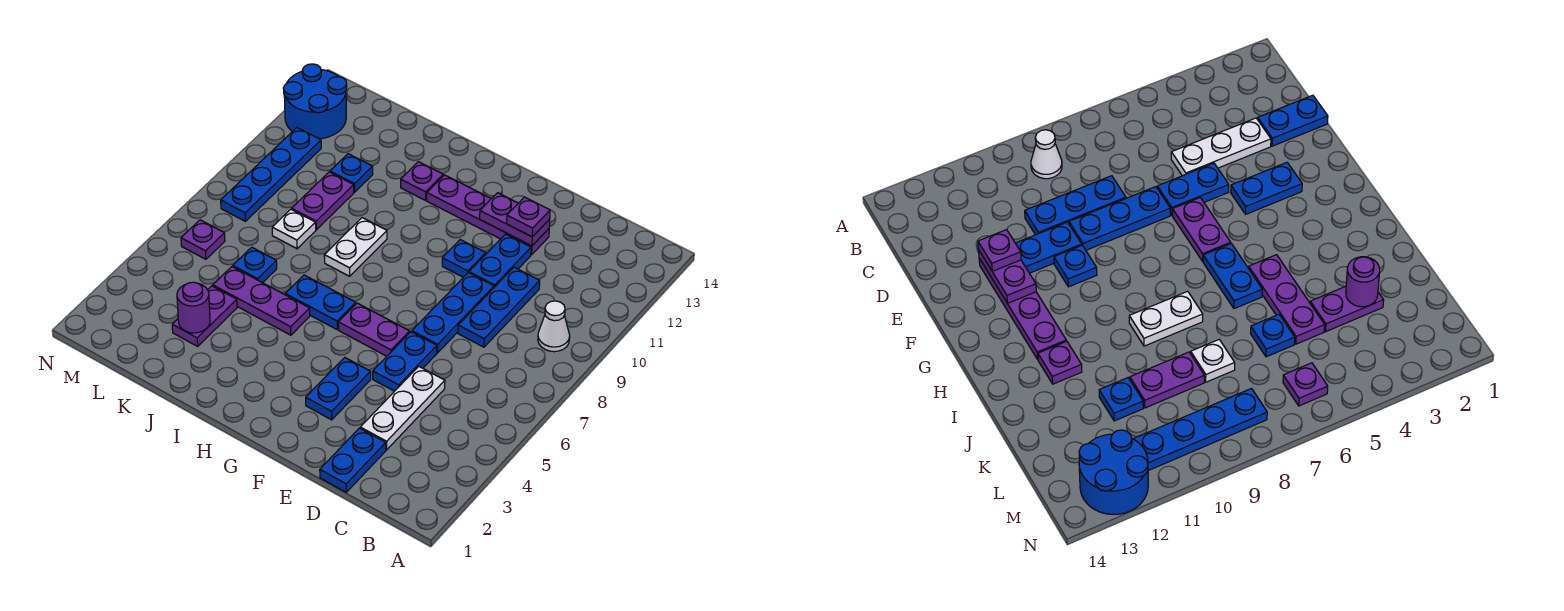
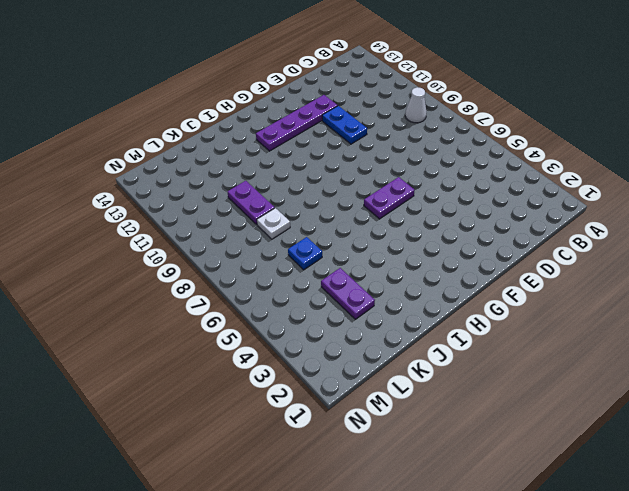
none -> blue plate D1:D2 level 1
none -> white plate D3:D5 level 1
none -> blue plate D8:D10 level 1

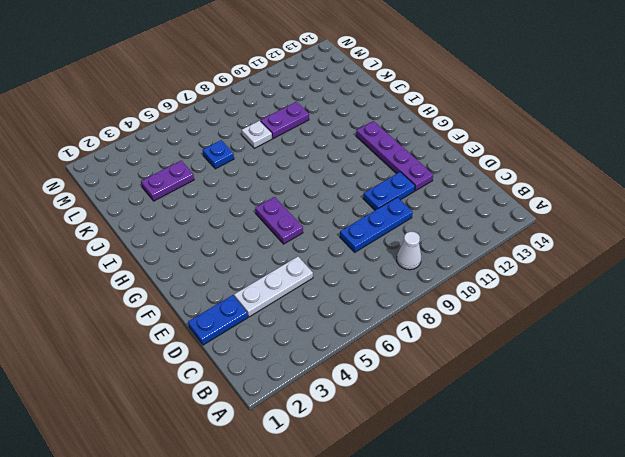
none -> blue plate E5:E6 level 1
none -> blue plate E7:E9 level 1
none -> blue plate F3:F4 level 1

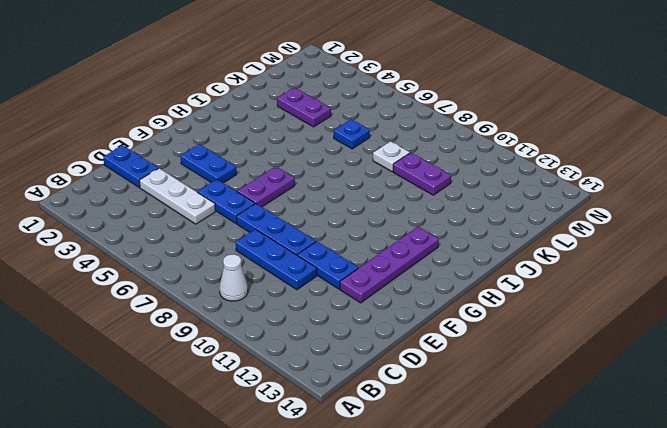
none -> blue plate F10 level 1
none -> blue plate H6:I6 level 1
none -> purple plate I5:K5 level 1

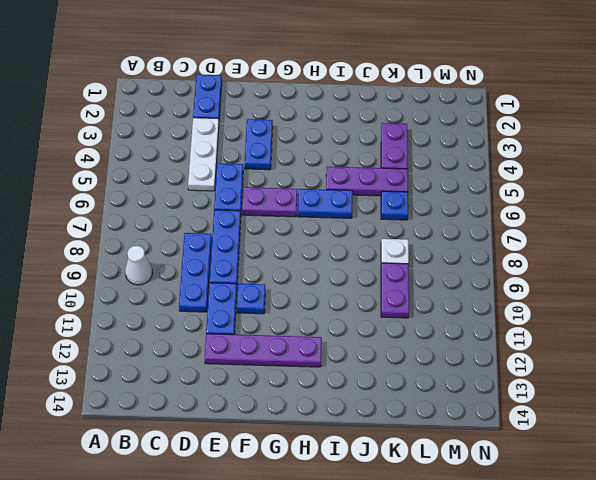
none -> white plate I8:I9 level 1
none -> purple plate I12 level 1
none -> blue plate K11 level 1

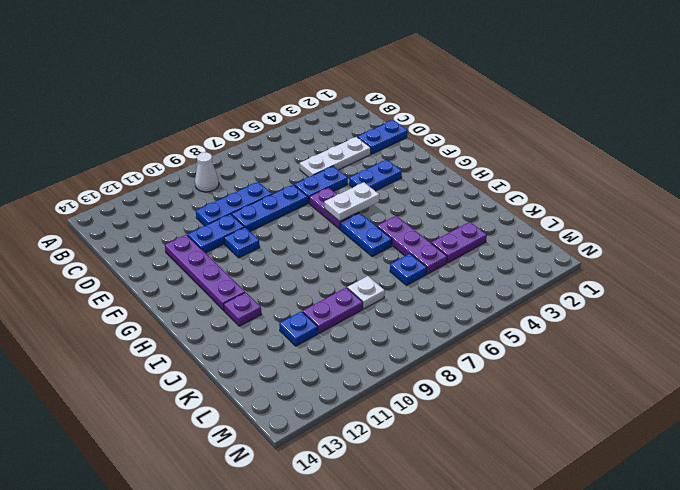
white plate G5:G6 level 2 -> white plate I8:I9 level 1
none -> purple plate M6 level 1
none -> blue plate M8:M11 level 1
none -> blue round brick M12:N13 level 1

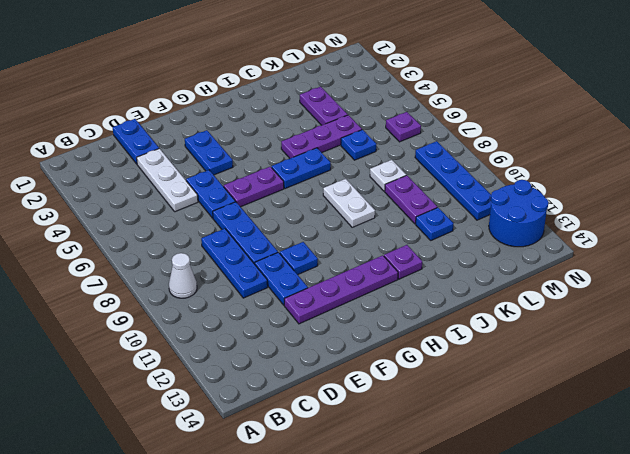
none -> purple plate E12:F12 level 2
none -> purple round brick K3 level 2
none -> purple plate E12 level 3

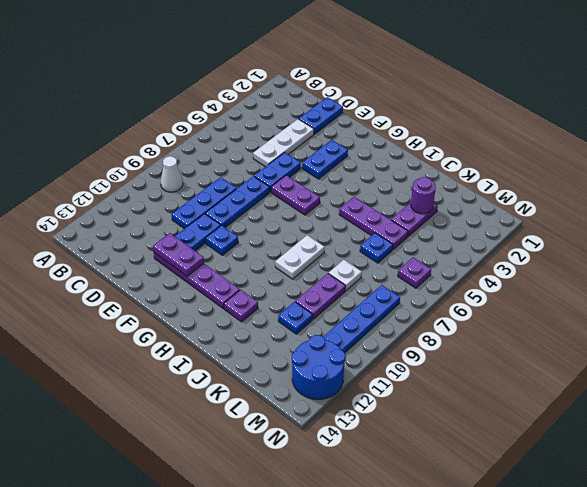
none -> blue plate H6:I6 level 1
none -> purple plate E12 level 3

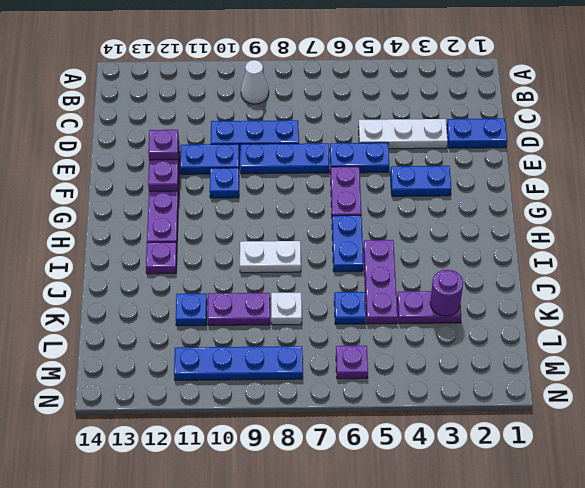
none -> blue round brick M12:N13 level 1

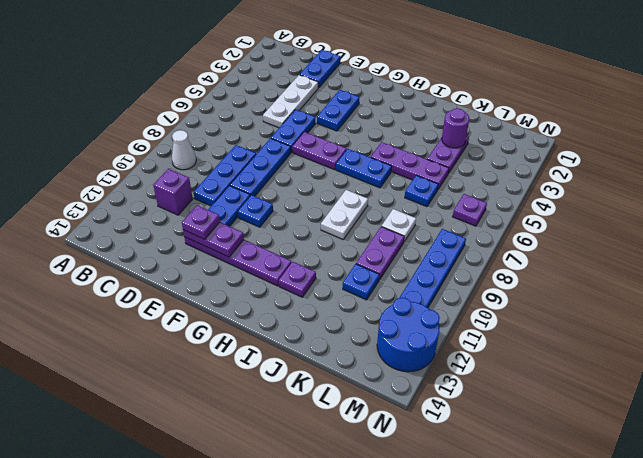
purple brick C11 level 1 -> none

